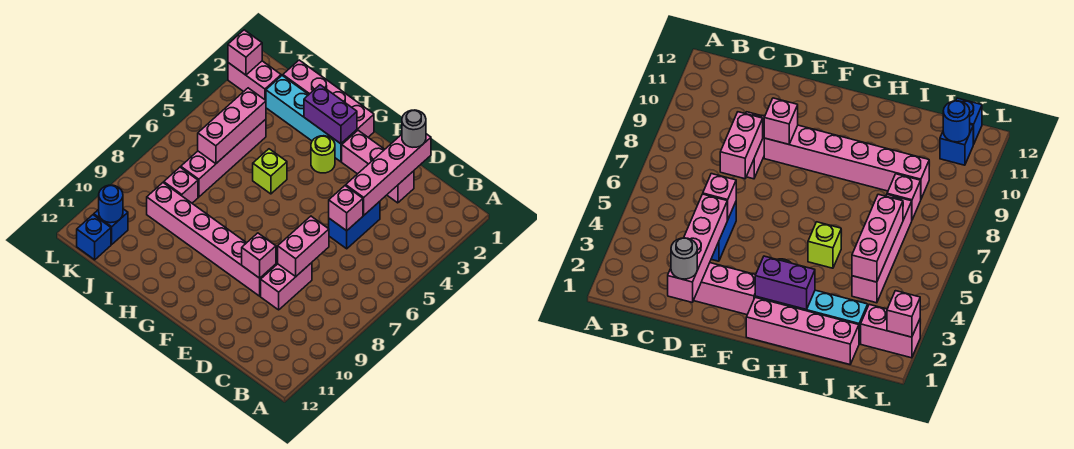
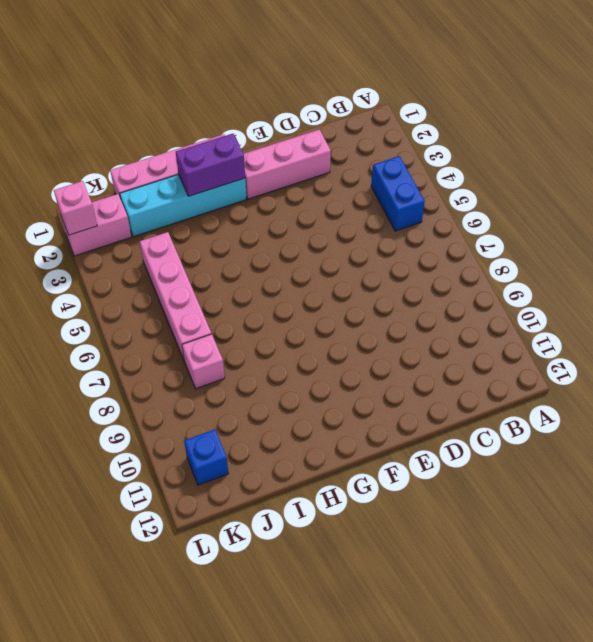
blue brick B4:B5 level 1 -> blue brick D4:D5 level 1
none -> pink brick D8:D9 level 1
none -> pink brick E9:J9 level 1
none -> lime round brick G3 level 1

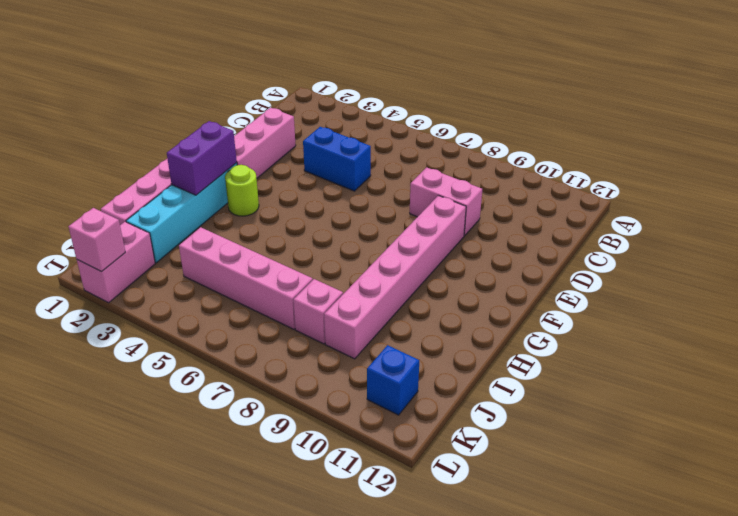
none -> lime brick H5 level 1
none -> blue brick K12 level 1
none -> pink brick D1:D4 level 2

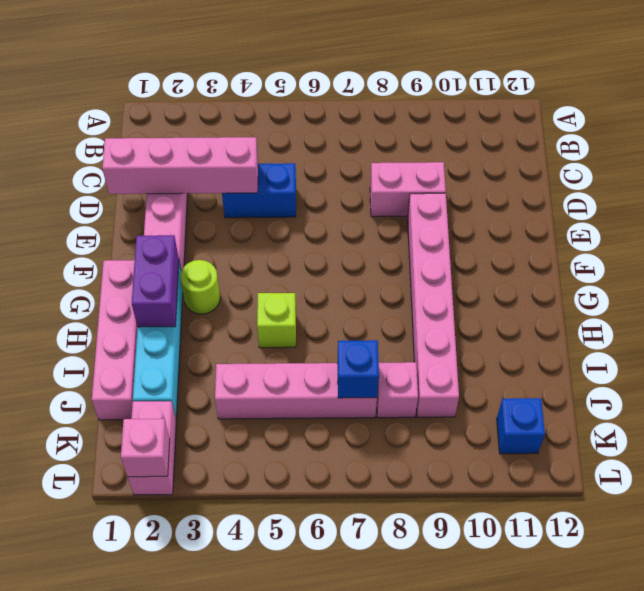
blue brick J7 level 2 -> blue brick K12 level 1
none -> pink brick D5 level 2
none -> pink brick D7:D8 level 2
none -> pink brick E9 level 2

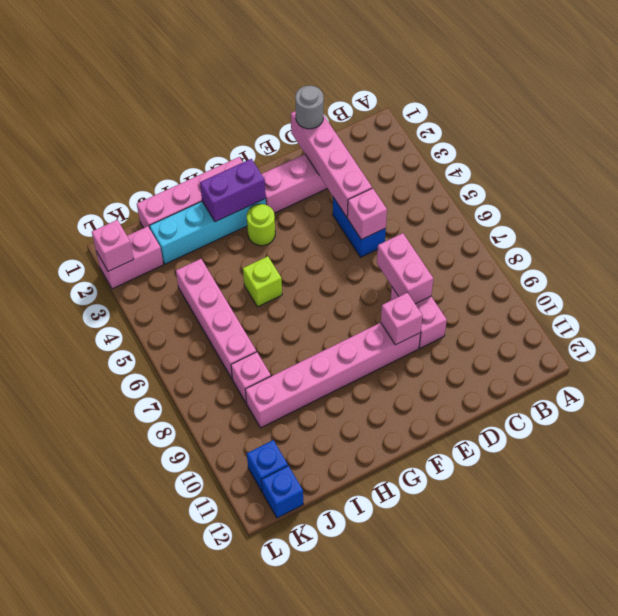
none -> pink brick J4:J6 level 2
none -> blue round brick K11 level 2

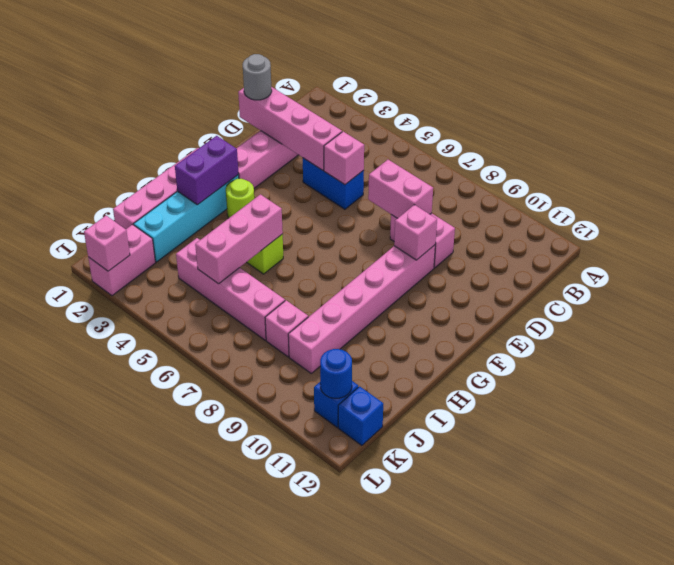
pink brick H5:J5 level 2 -> pink brick J4:J6 level 2

